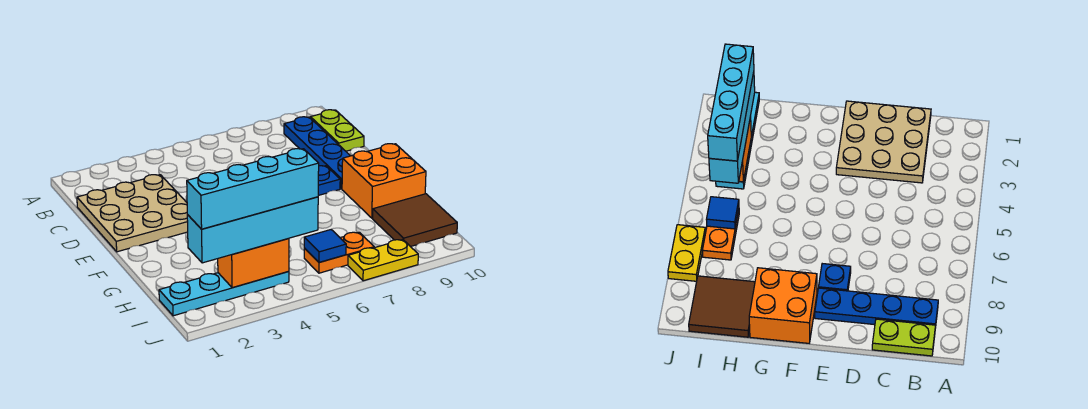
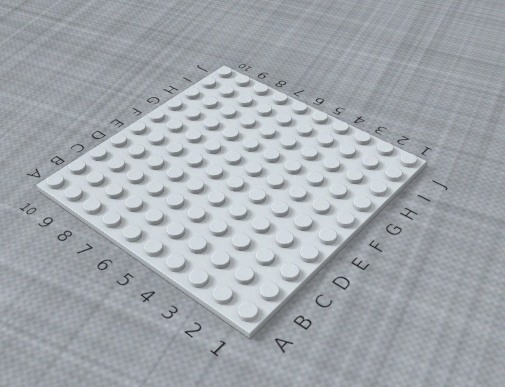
none -> blue plate B9:E9 level 1
none -> lime plate B10:C10 level 1
none -> tan plate C1:E3 level 1

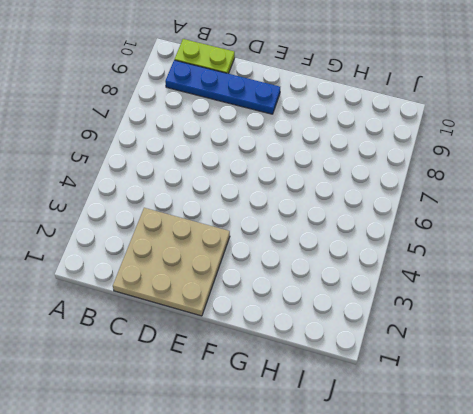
none -> blue plate E8 level 1
none -> orange brick F9:G10 level 1
none -> brown tile H9:I10 level 1

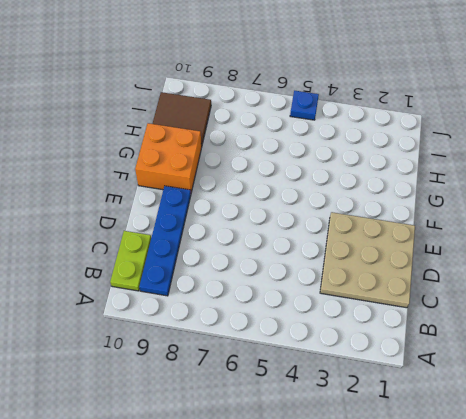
blue plate J5 level 1 -> blue plate E8 level 1
none -> cyan plate I1:I4 level 1
none -> orange plate I6:I7 level 1
none -> yellow plate J7:J8 level 1

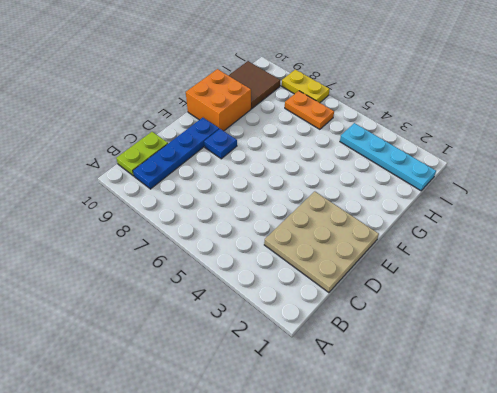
none -> orange brick I3:I4 level 2
none -> blue tile I6 level 2
none -> cyan brick I2:I5 level 3

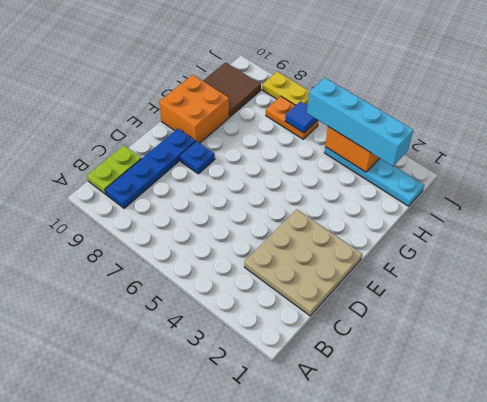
none -> cyan brick I2:I5 level 4

